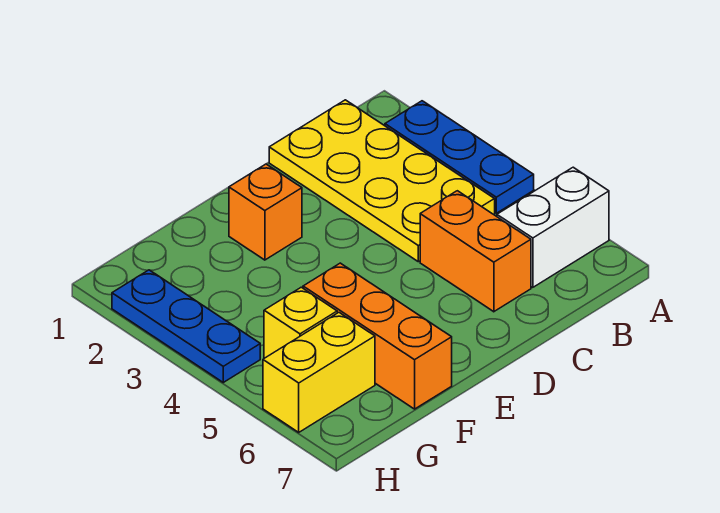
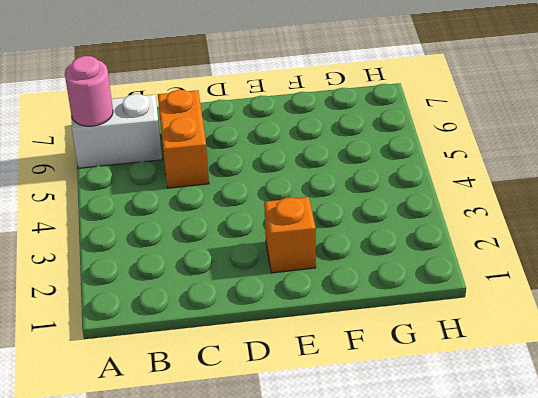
pink round brick A6 level 2 -> none
none -> blue plate A2:A4 level 1
none -> yellow plate B1:C4 level 1

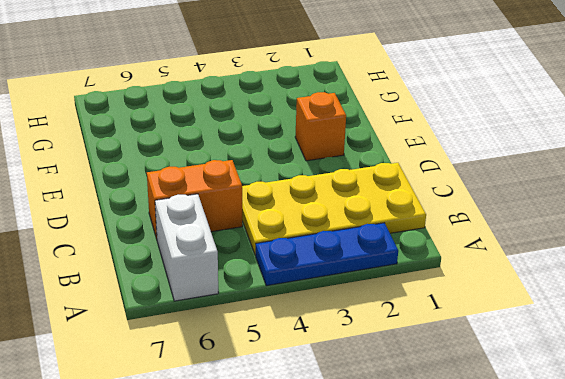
none -> orange brick F5:F7 level 1
none -> yellow brick G5 level 1

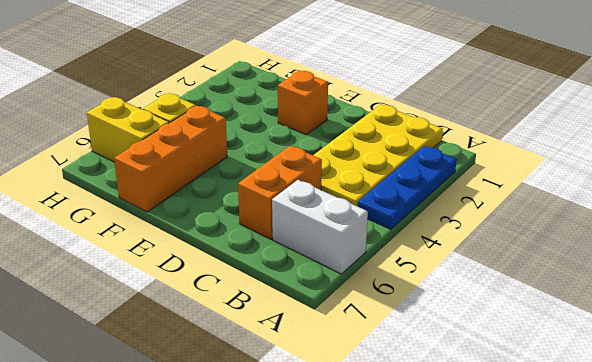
none -> blue plate H2:H4 level 1

